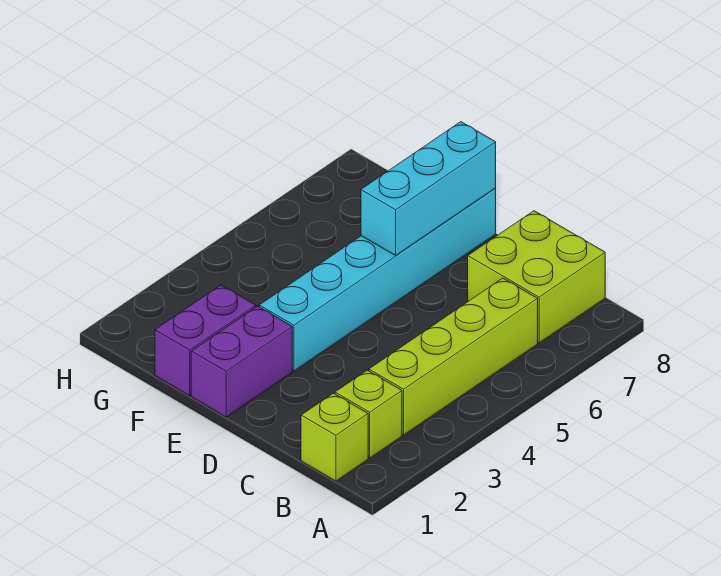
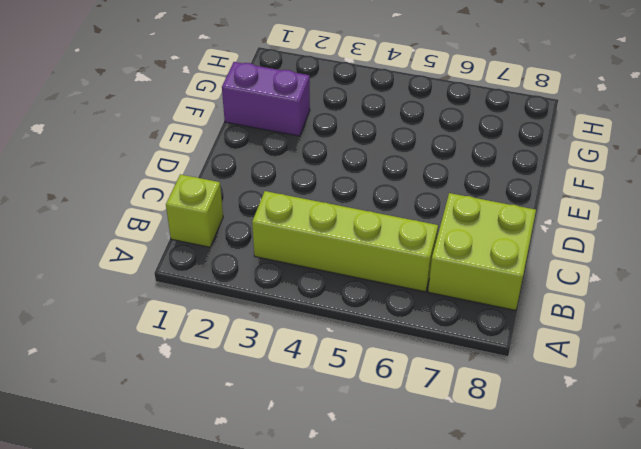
none -> lime brick B2 level 1
none -> purple brick E1:E2 level 1

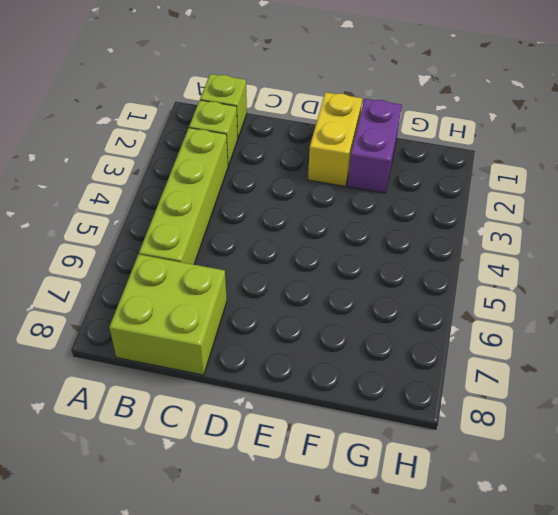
yellow brick E1:E2 level 1 -> purple brick E1:E2 level 1
none -> cyan brick E3:E8 level 1
none -> cyan brick E6:E8 level 2

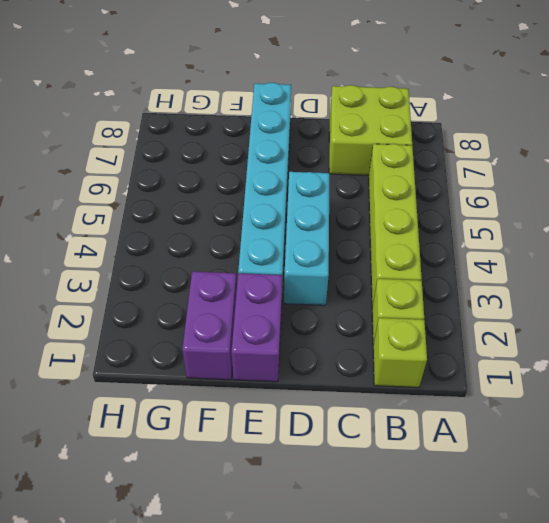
cyan brick D3:D5 level 1 -> cyan brick E6:E8 level 2

